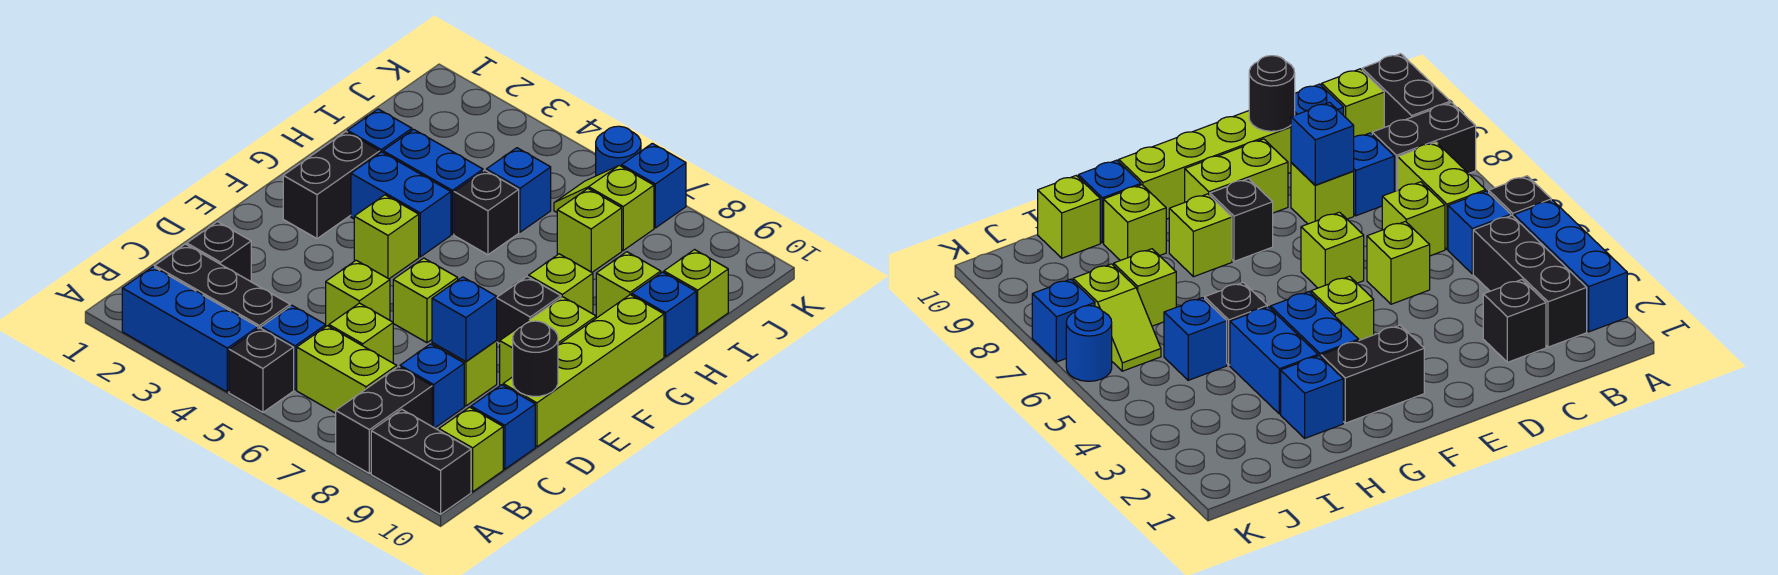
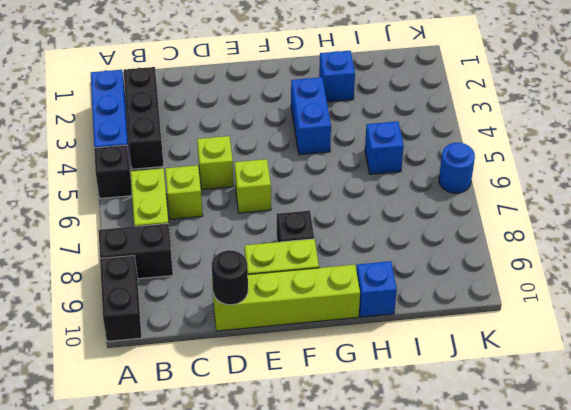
none -> blue brick B5 level 1
none -> lime brick B10 level 1
none -> black brick C2 level 1
none -> blue brick C8 level 1

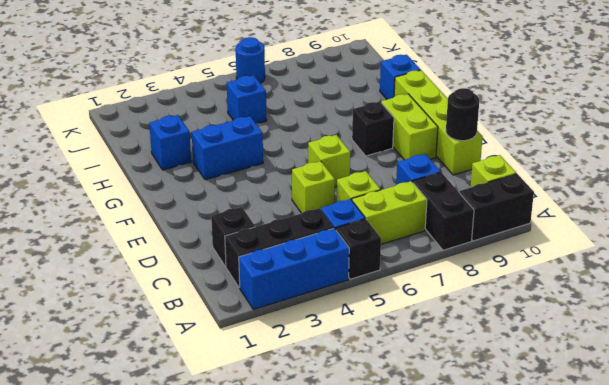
none -> blue brick C10 level 1
none -> lime brick D8 level 1
none -> black brick F2:G2 level 1
none -> lime brick F4 level 1

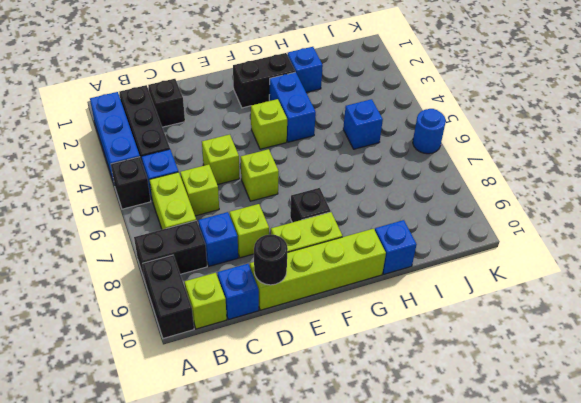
none -> lime brick G8 level 1
none -> blue brick H3:H4 level 1
none -> black brick H5 level 1
none -> lime brick H9 level 1

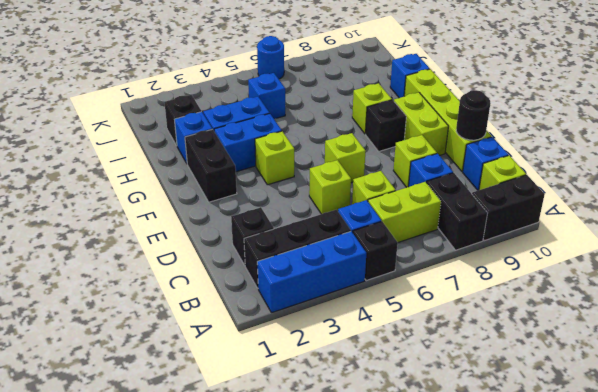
black brick I2 level 1 -> black brick H5 level 1
none -> lime brick H9 level 1
none -> lime brick I7 level 1
none -> lime brick I10 level 1
none -> lime slope J6:J7 level 1 top 7

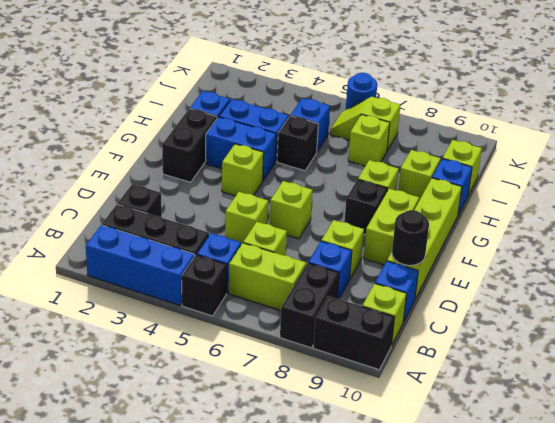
none -> blue brick K7 level 1
none -> blue brick D8 level 2

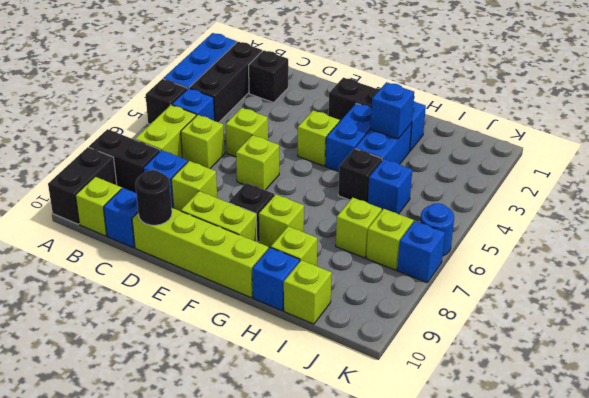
blue brick H3 level 2 -> blue brick D8 level 2

